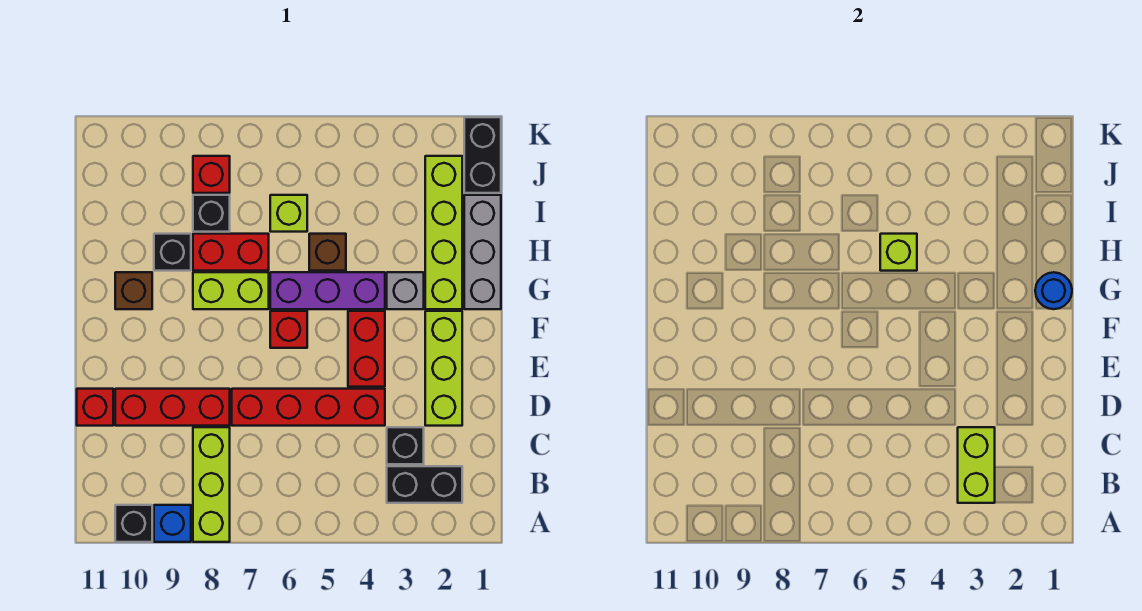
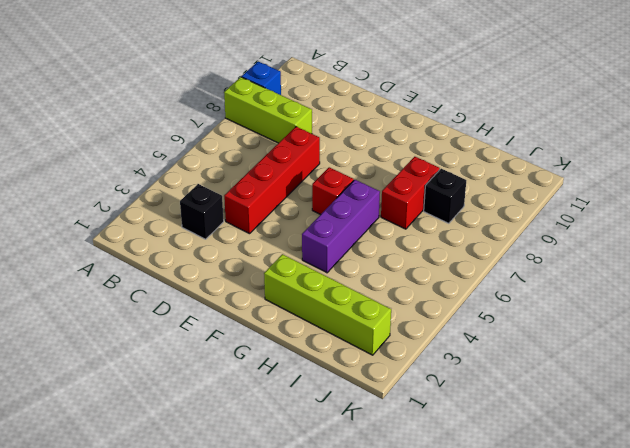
none -> black brick A10 level 1
none -> black brick B2:B3 level 1
none -> lime brick D2:F2 level 1

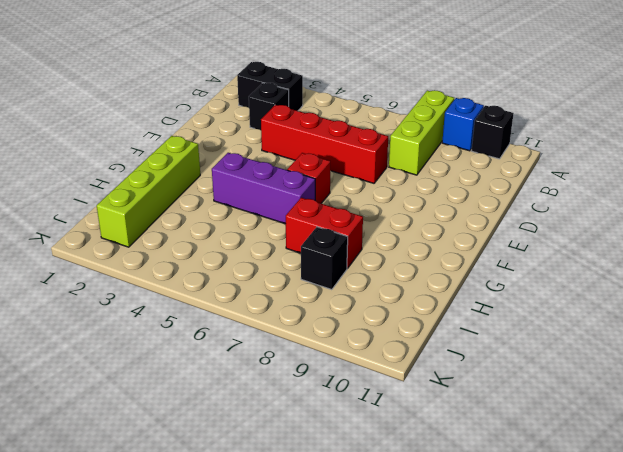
none -> lime brick D2:F2 level 1
none -> red brick D8:D10 level 1
none -> red brick D11 level 1

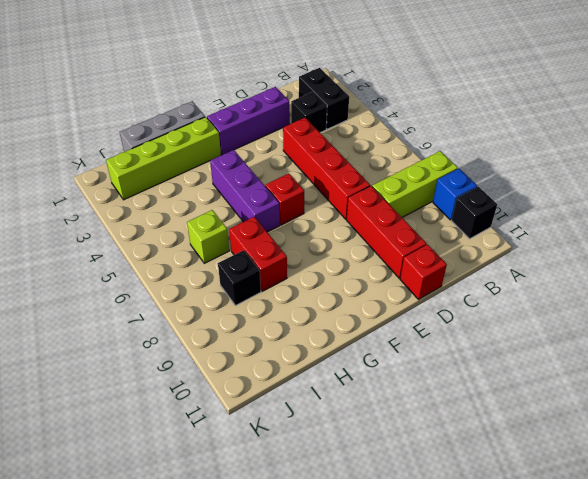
purple brick D2:F2 level 1 -> lime brick D2:F2 level 1
none -> red brick E4:F4 level 1
none -> grey brick G3 level 1
none -> lime brick G7:G8 level 1

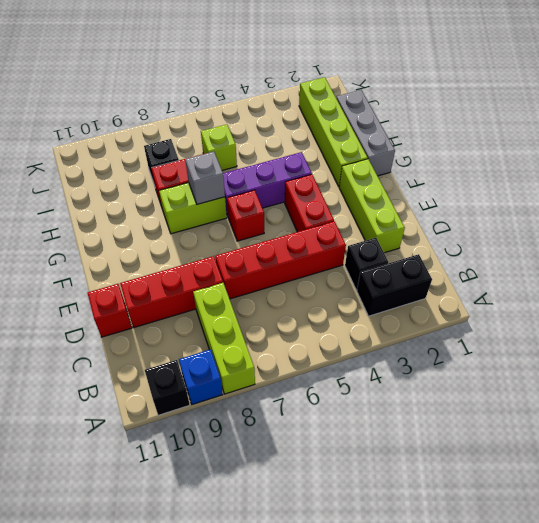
grey brick G7 level 2 -> grey brick G3 level 1
none -> brown brick G10 level 1
none -> brown brick H5 level 1
none -> black brick H9 level 1

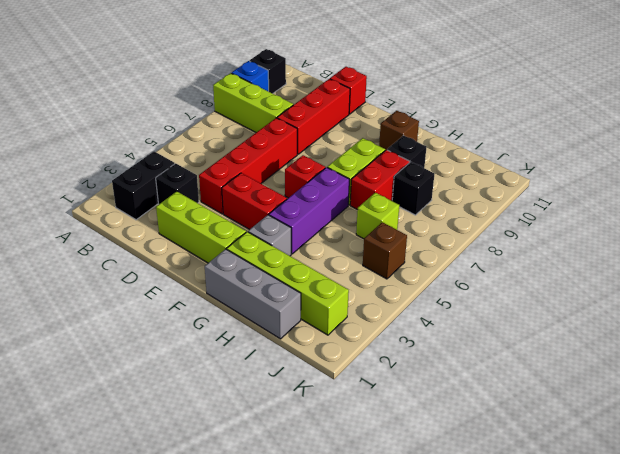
brown brick J5 level 1 -> brown brick H5 level 1
none -> black brick J1:K1 level 1
none -> red brick J8 level 1
none -> lime brick B3:C3 level 2

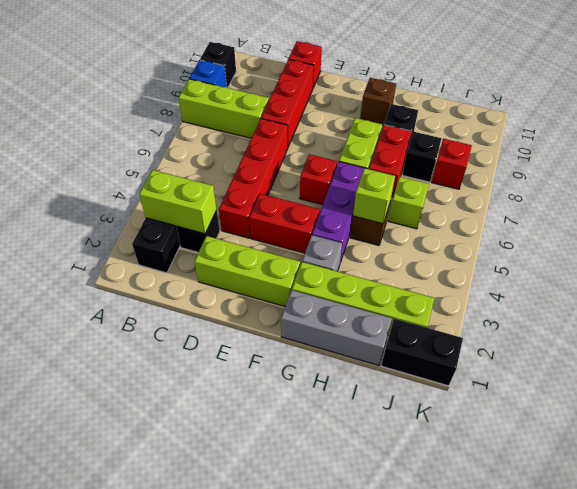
none -> blue round brick G1 level 2

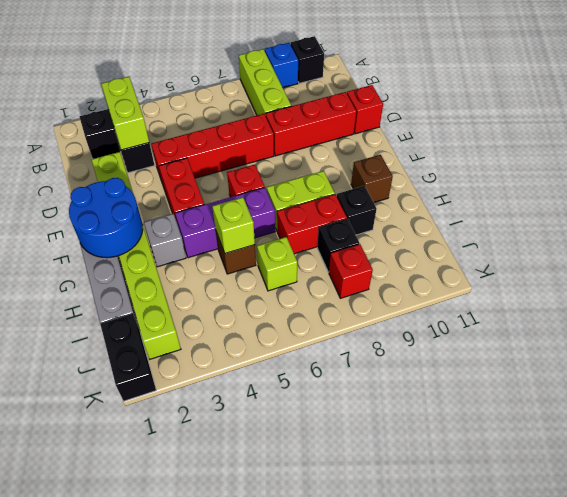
blue round brick F1:G2 level 2 -> blue round brick G1 level 2

